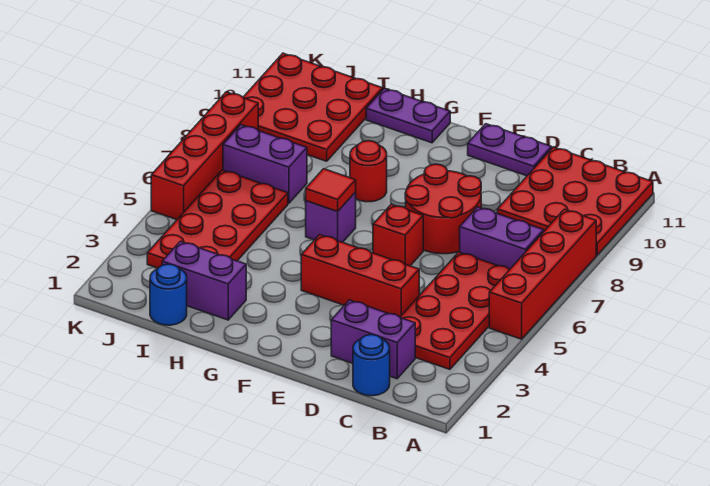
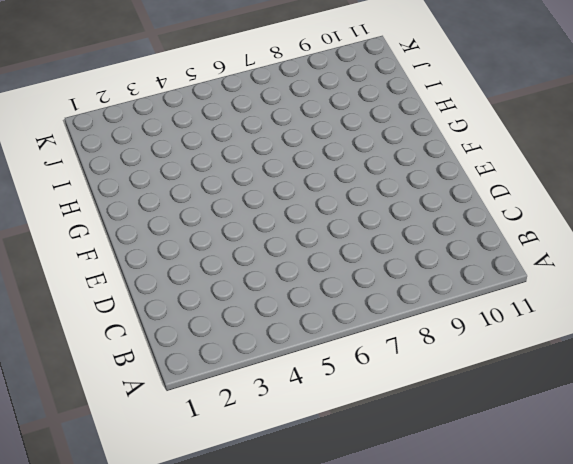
none -> red brick A5:A8 level 1
none -> red plate A9:C11 level 1
none -> red plate B3:C6 level 1

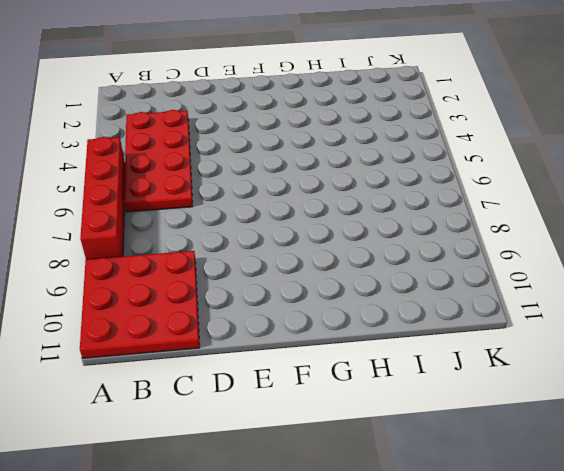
none -> purple brick B7:C7 level 1
none -> blue round brick C1 level 1
none -> purple brick C2:D2 level 1

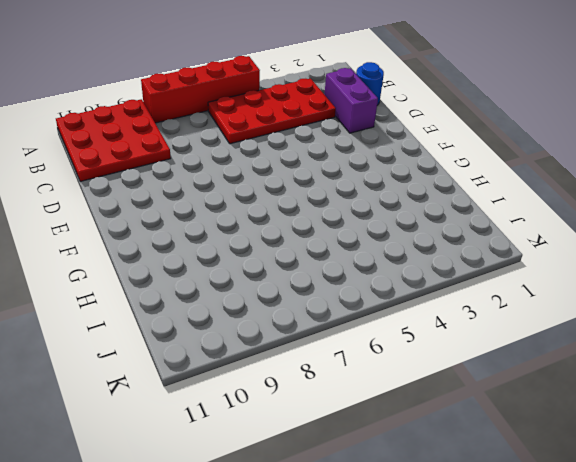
none -> purple brick B7:C7 level 1
none -> red brick D4:F4 level 1
none -> red round brick D7:E8 level 1

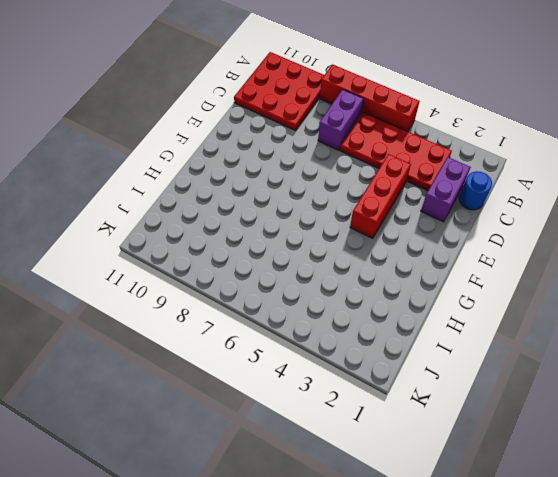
none -> red round brick D7:E8 level 1
none -> purple plate D11:E11 level 1
none -> red brick E6 level 1

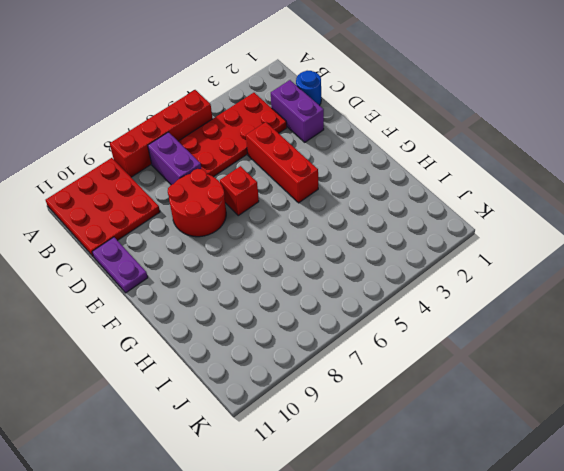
none -> purple brick G6 level 1
none -> red round brick G8 level 1
none -> purple plate G11:H11 level 1

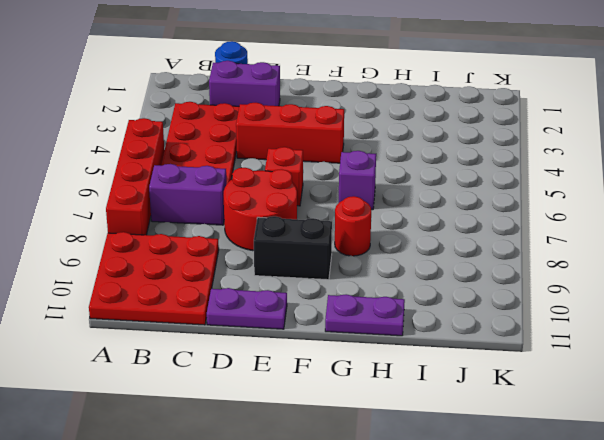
black brick E9:F9 level 1 -> none
none -> purple brick H2:I2 level 1
none -> blue round brick I1 level 1
none -> red plate I3:J6 level 1

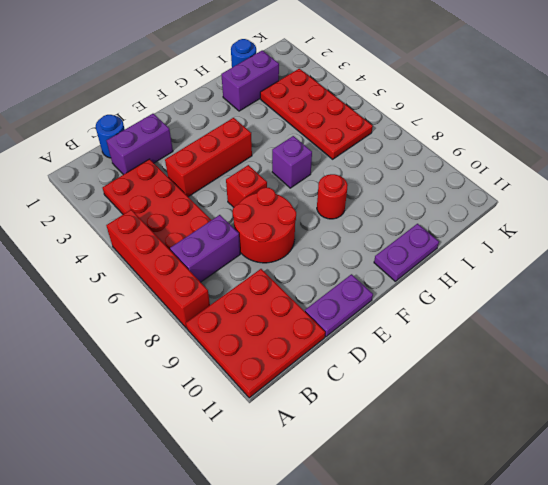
none -> purple brick I7:J7 level 1
none -> red plate I9:K11 level 1
none -> red brick K5:K8 level 1

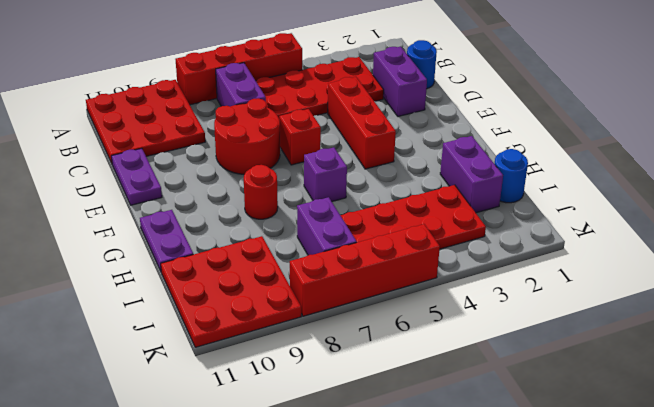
none -> red tile G6 level 2

